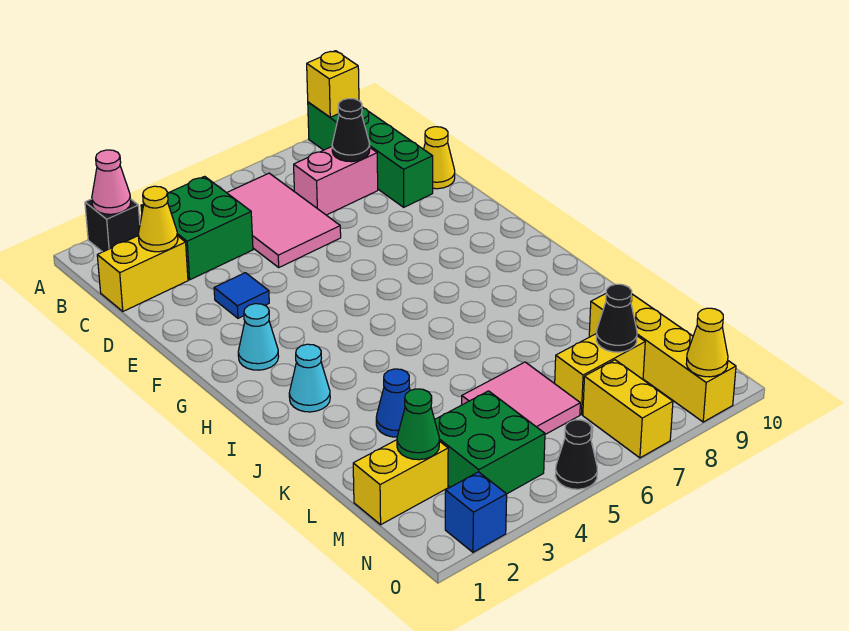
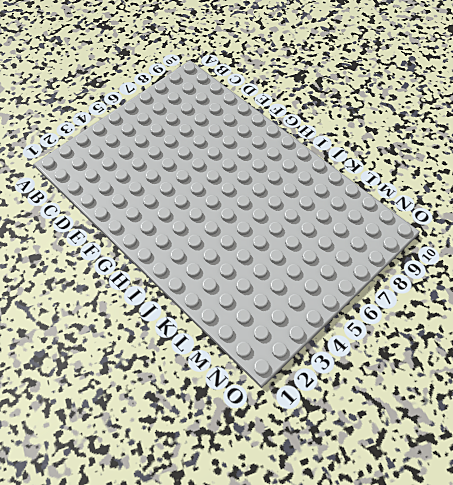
none -> black brick A2 level 1
none -> green brick A9:D9 level 1
none -> green brick B3:C4 level 1

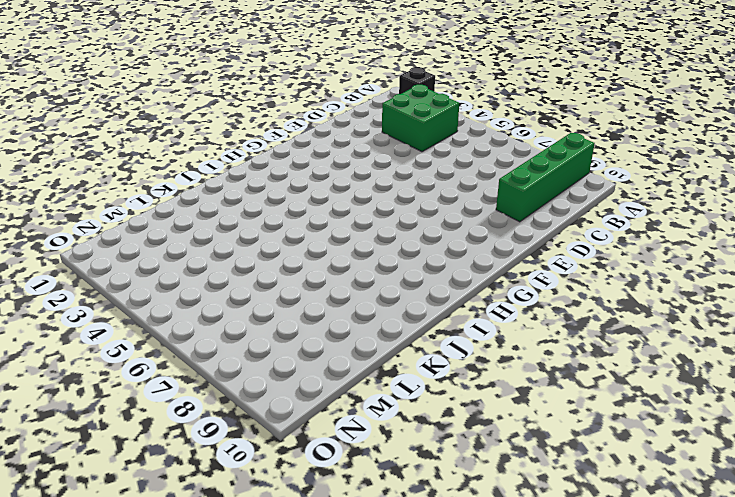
none -> pink tile B5:D6 level 1
none -> yellow brick C1:C2 level 1
none -> pink brick C7:C8 level 1

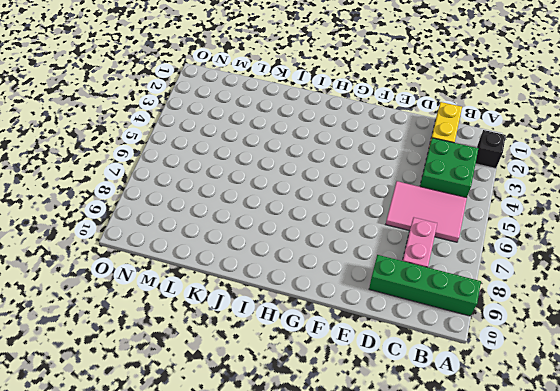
none -> yellow cone D10 level 1
none -> blue tile E3 level 1
none -> cyan cone G2 level 1

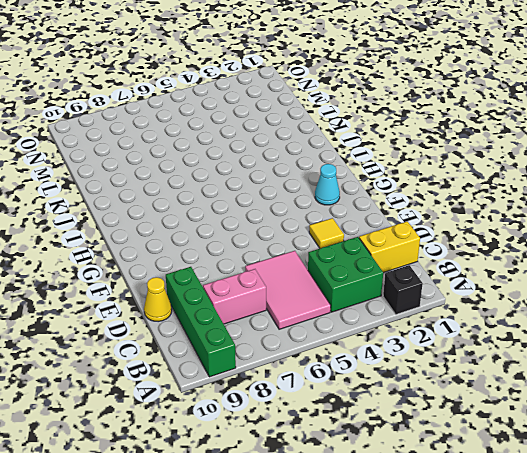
yellow tile E3 level 1 -> blue tile E3 level 1
none -> cyan cone I2 level 1
none -> blue cone K3 level 1
none -> pink tile L5:M6 level 1

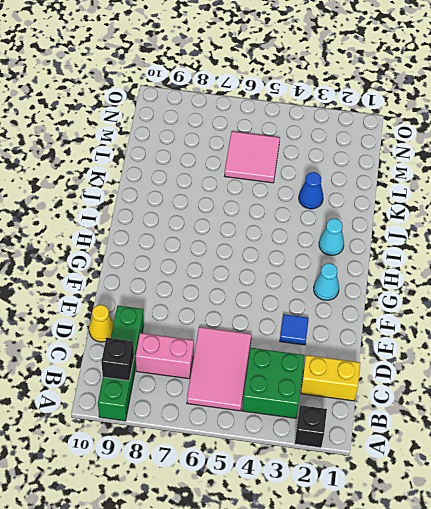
black brick B9 level 2 -> none
none -> yellow brick L9:O9 level 1
none -> yellow brick M1:M2 level 1
none -> green brick M3:N4 level 1

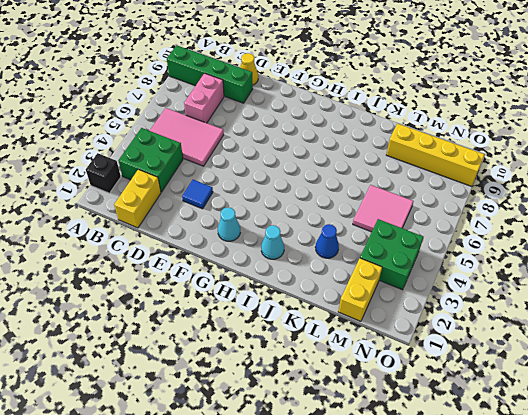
none -> yellow brick M7:M8 level 1
none -> yellow brick N7:O7 level 1
none -> blue brick O2 level 1

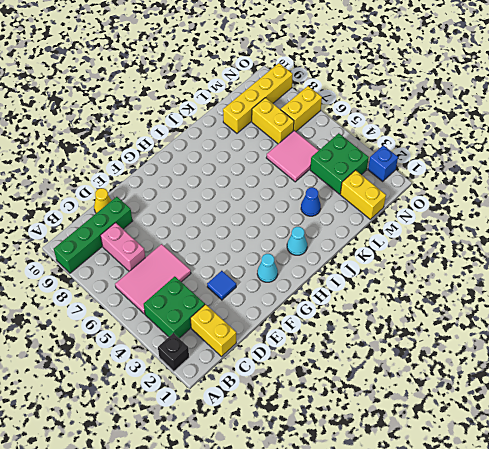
none -> black cone O5 level 1
none -> pink cone A2 level 2
none -> yellow brick A9 level 2

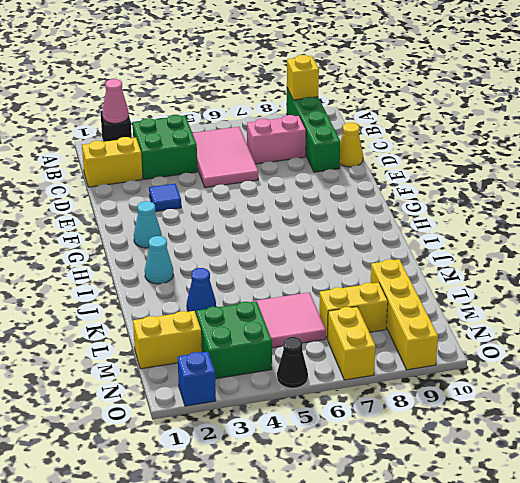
none -> yellow cone C2 level 2
none -> black cone C8 level 2
none -> green cone M2 level 2

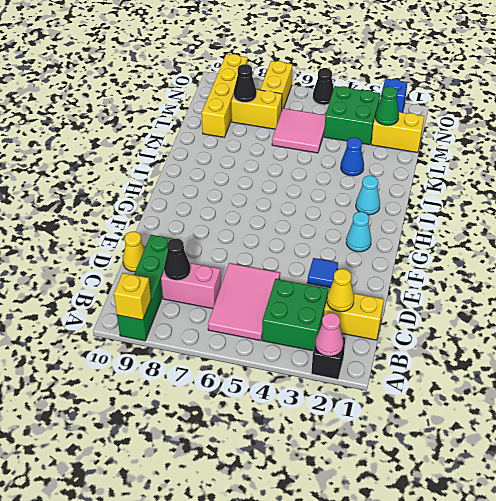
none -> yellow cone O9 level 2

